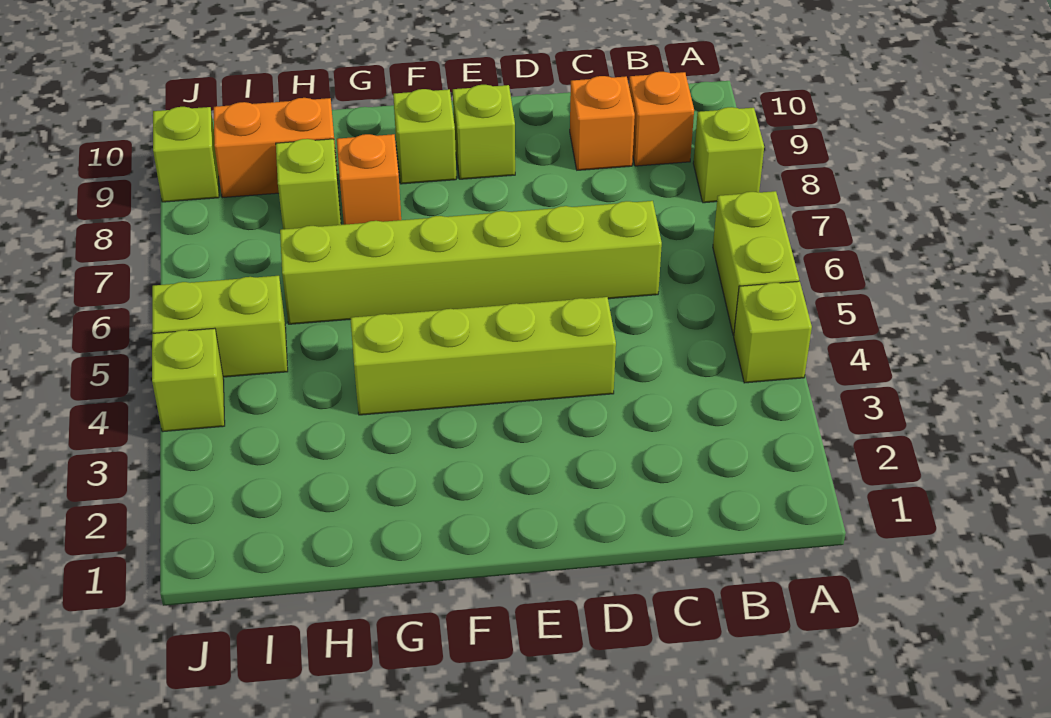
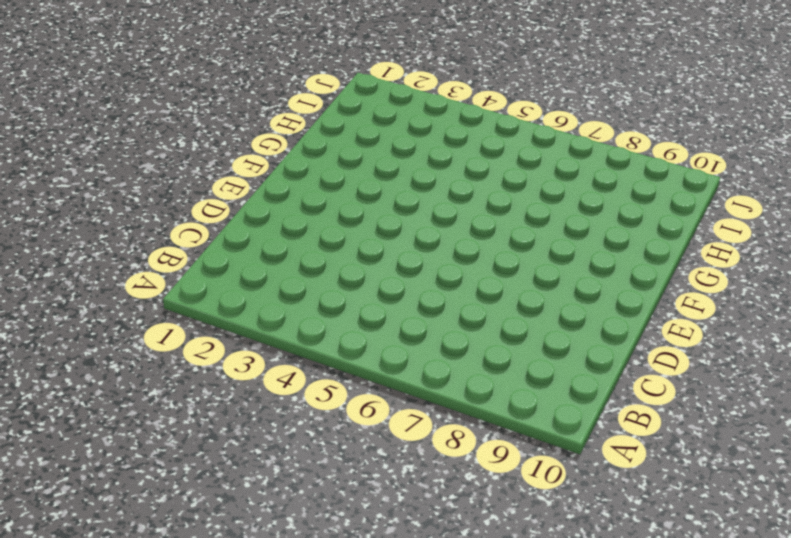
none -> lime brick A4 level 1
none -> lime brick A5:A6 level 1
none -> lime brick A8 level 1

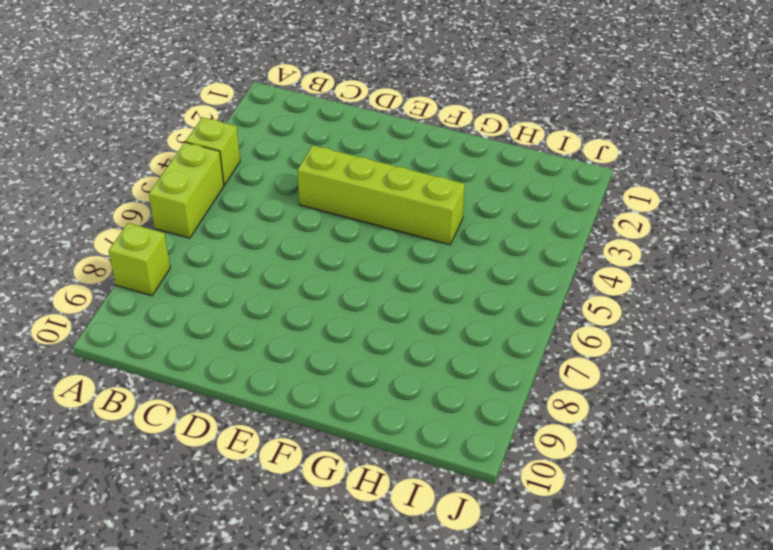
none -> orange brick B9 level 1
none -> lime brick C6:H6 level 1
none -> orange brick C9 level 1

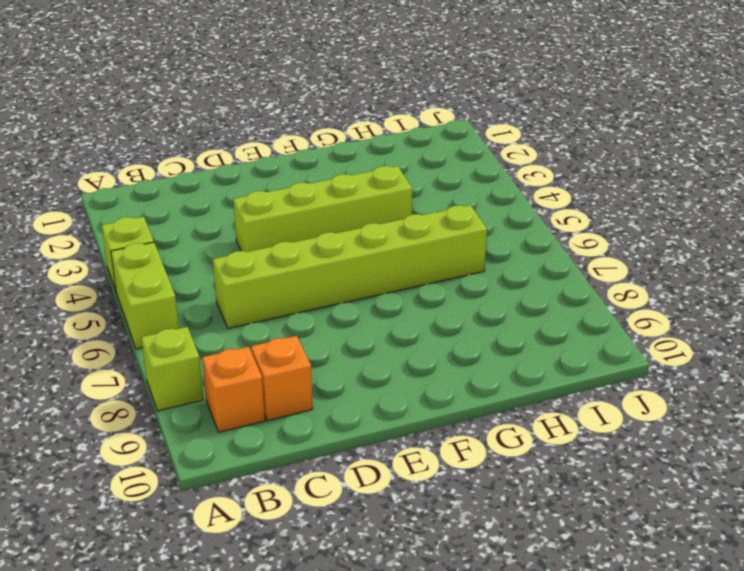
none -> lime brick E9 level 1
none -> lime brick F9 level 1
none -> orange brick G8 level 1

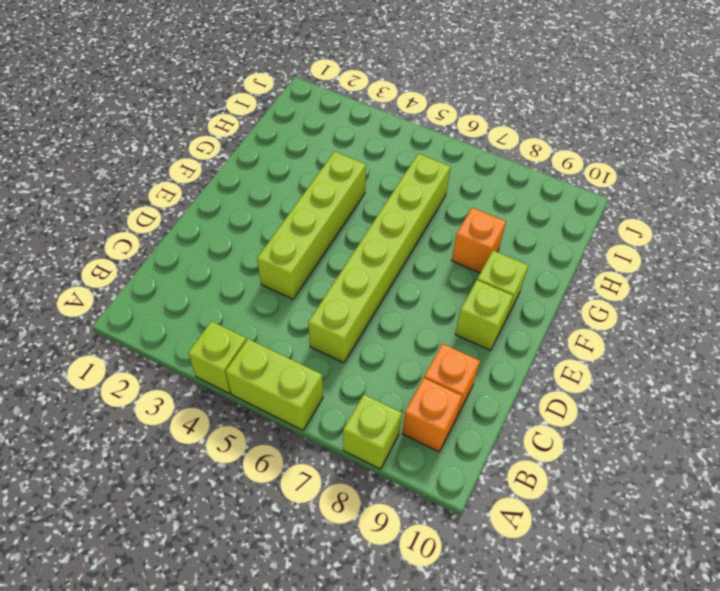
none -> lime brick H8 level 1
none -> orange brick H9:I9 level 1
none -> lime brick I5:J5 level 1

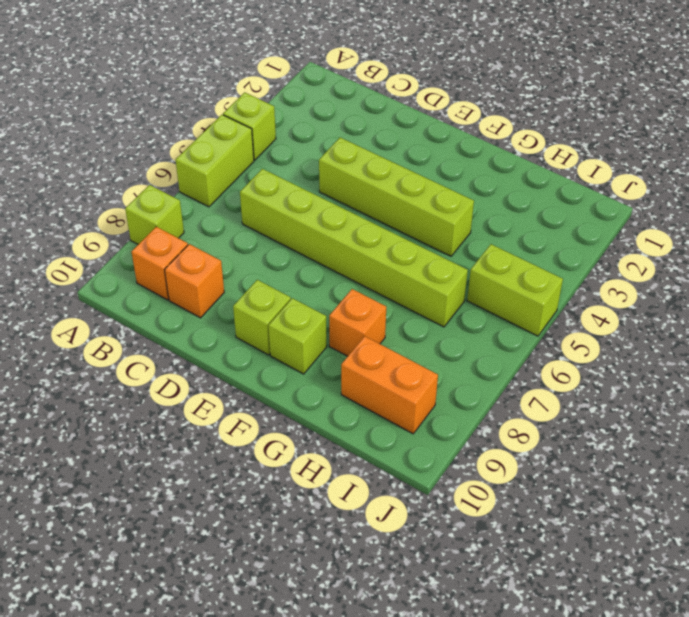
none -> lime brick H8 level 1
none -> lime brick J4 level 1
none -> lime brick J9 level 1

